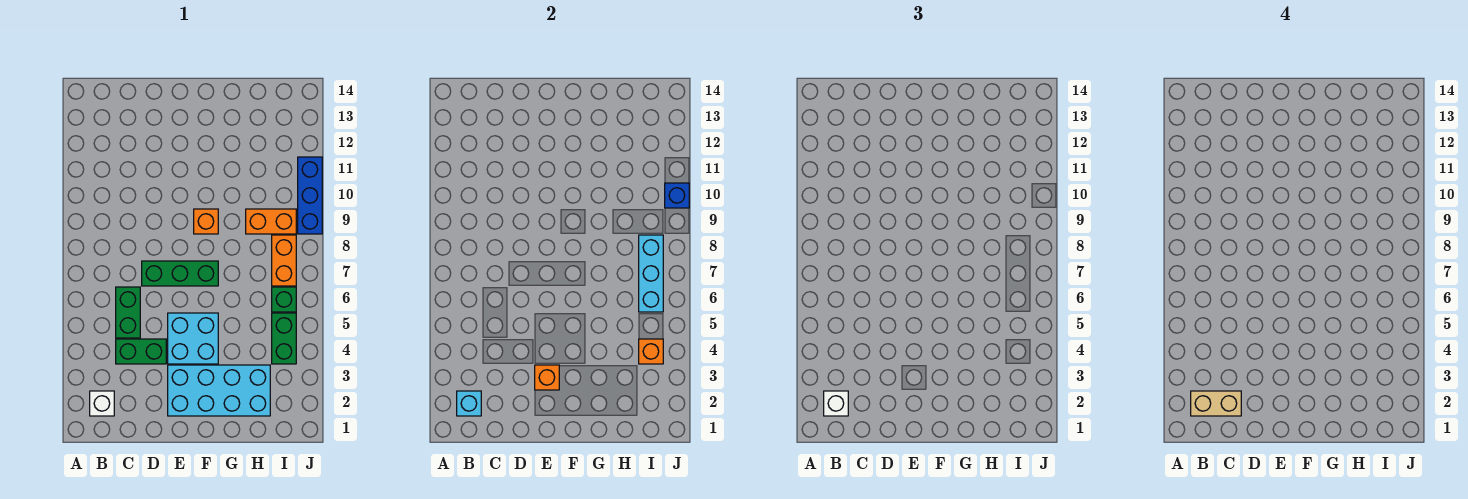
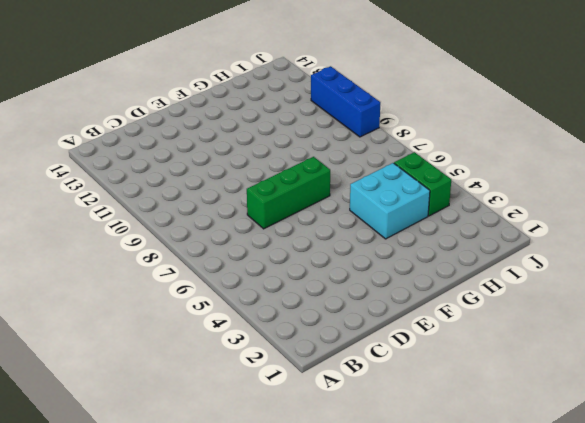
cyan brick G4:H5 level 1 -> cyan brick E4:F5 level 1
none -> white brick B2 level 1
none -> green brick C4:D4 level 1
none -> green brick C5:C6 level 1

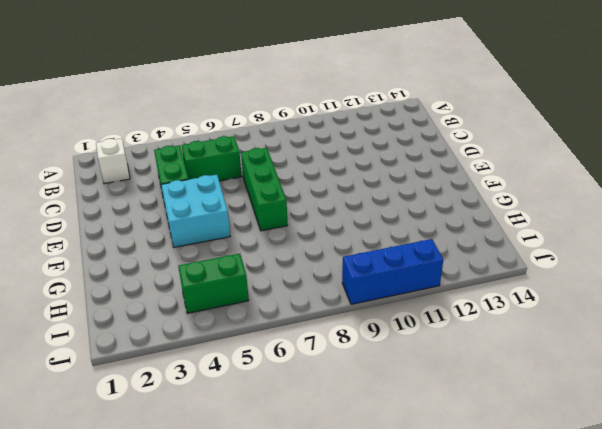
none -> cyan brick E2:H3 level 1
none -> orange brick F9 level 1
none -> orange brick H9:I9 level 1

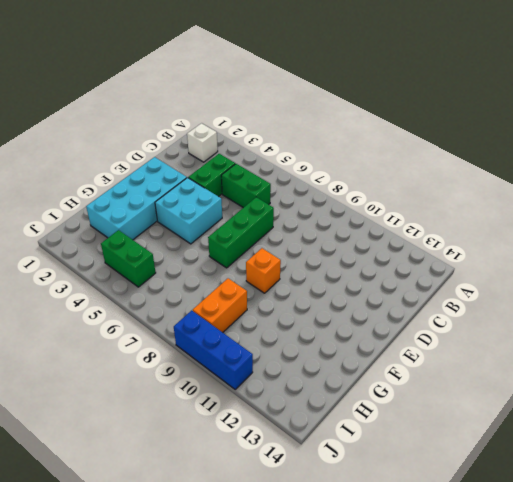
none -> green brick I6 level 1
none -> orange brick I7:I8 level 1
none -> cyan brick B2 level 2

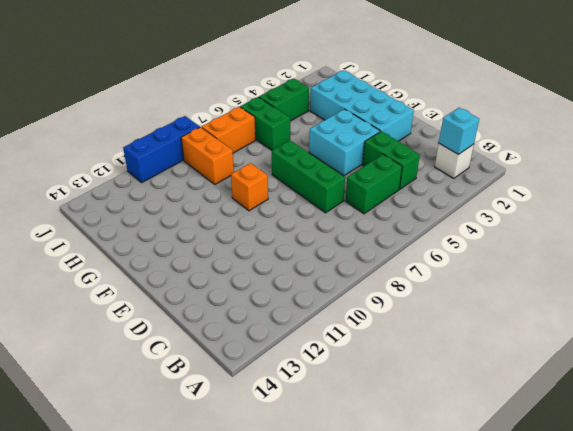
green brick H6:I6 level 1 -> green brick I6 level 1
none -> orange brick E3 level 2
none -> orange brick I4 level 2
none -> cyan brick I6:I8 level 2

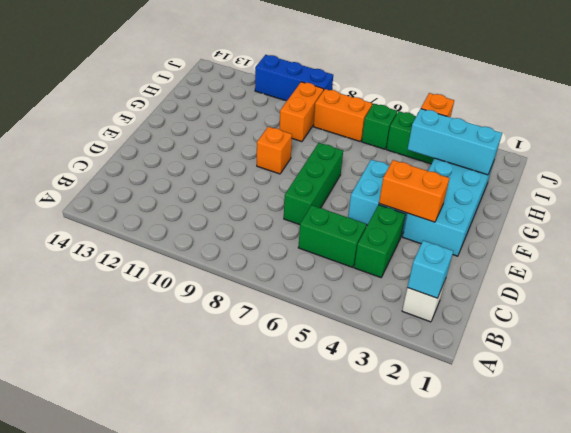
orange brick E3:E4 level 2 -> orange brick E3 level 2
cyan brick H2:H4 level 2 -> cyan brick I6:I8 level 2
none -> blue brick J10 level 2
none -> white brick B2 level 3
none -> tan brick B2:C2 level 4

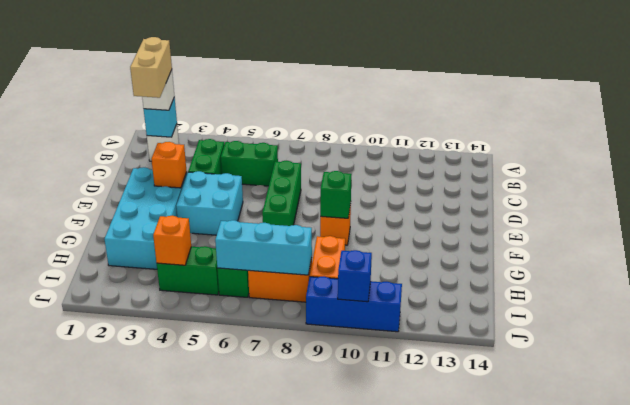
green brick F9 level 2 -> none

